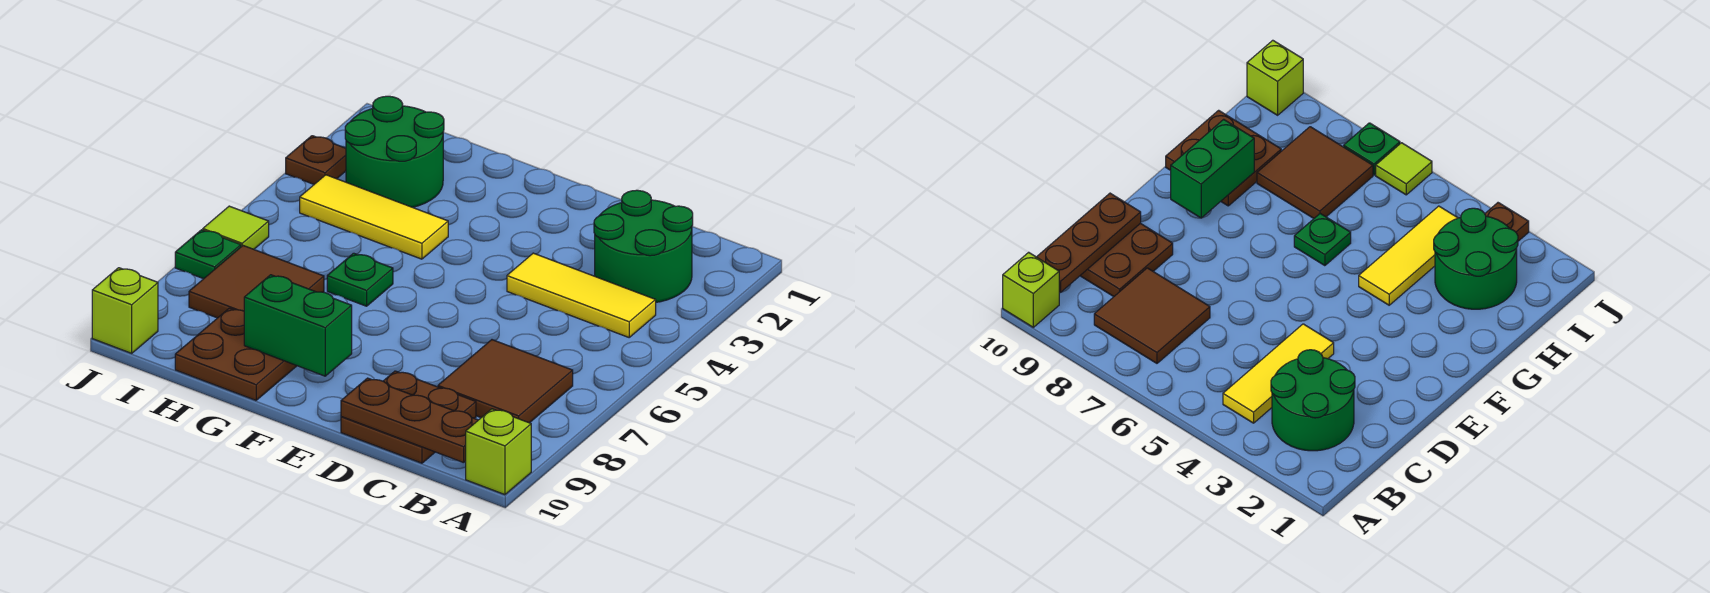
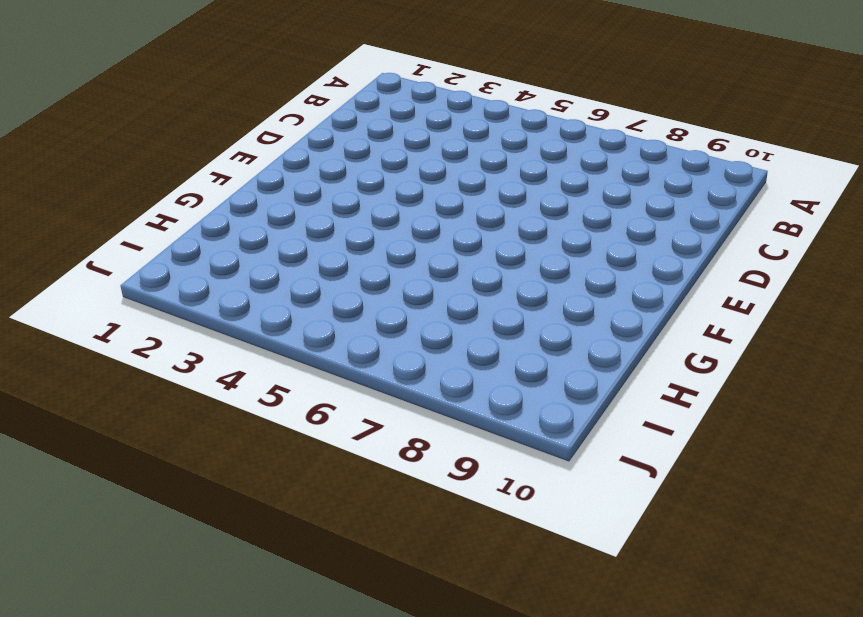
none -> lime brick A10 level 1
none -> green round brick B2:C3 level 1
none -> yellow tile B4:D4 level 1

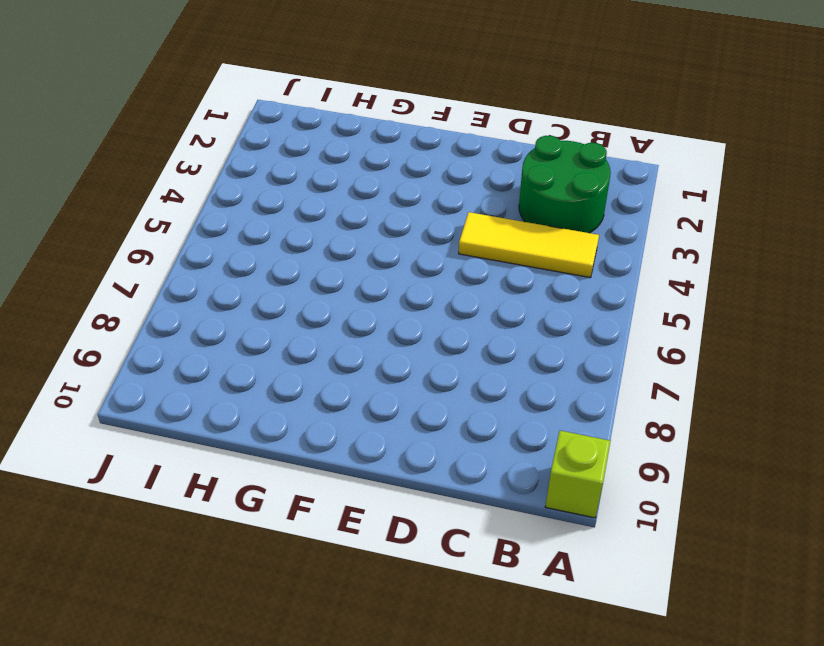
none -> brown tile B7:C8 level 1
none -> brown plate C9:D10 level 1
none -> yellow tile G4:I4 level 1

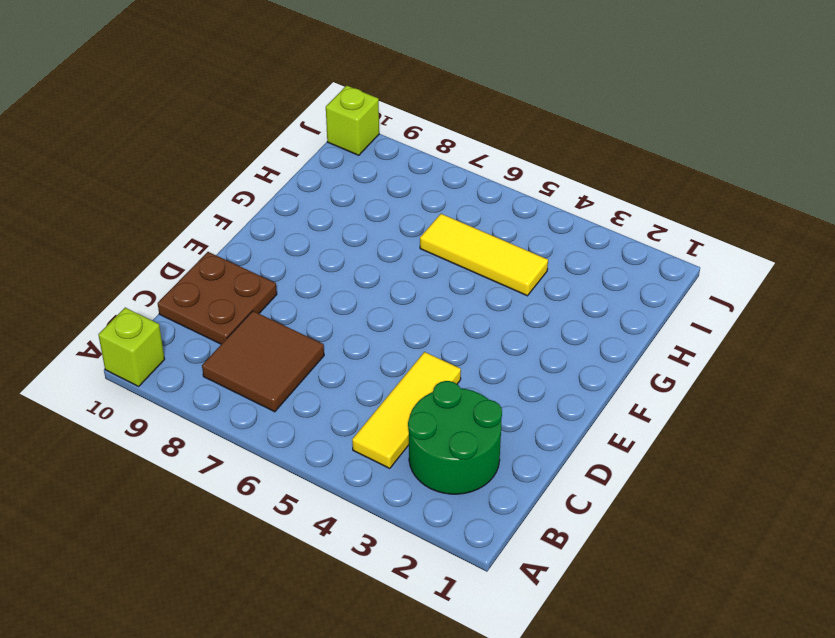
yellow tile H4:H6 level 1 -> yellow tile G4:I4 level 1
none -> green plate G6 level 1
none -> brown plate G9:H10 level 1
none -> green round brick H2:I3 level 1

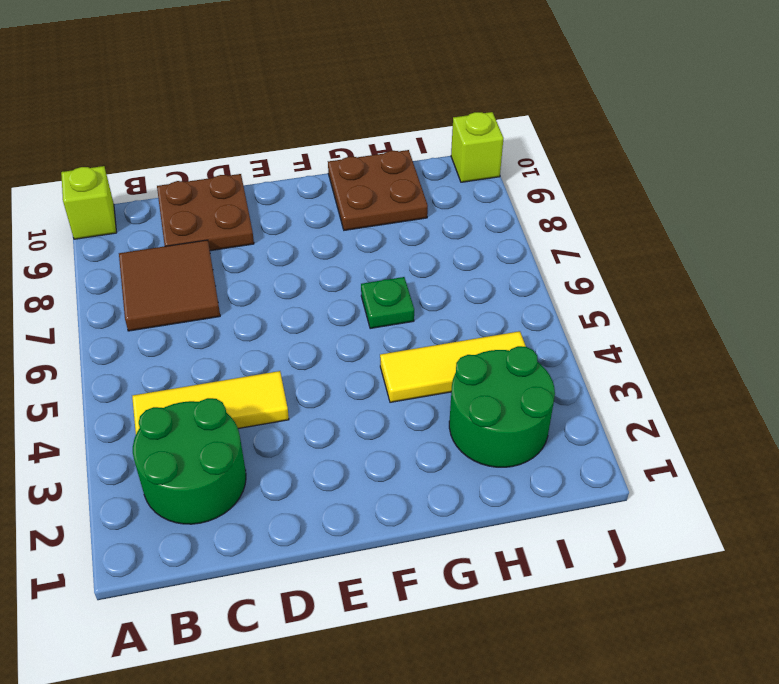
none -> brown tile H7:I8 level 1
none -> brown plate J3 level 1
none -> lime tile J6 level 1

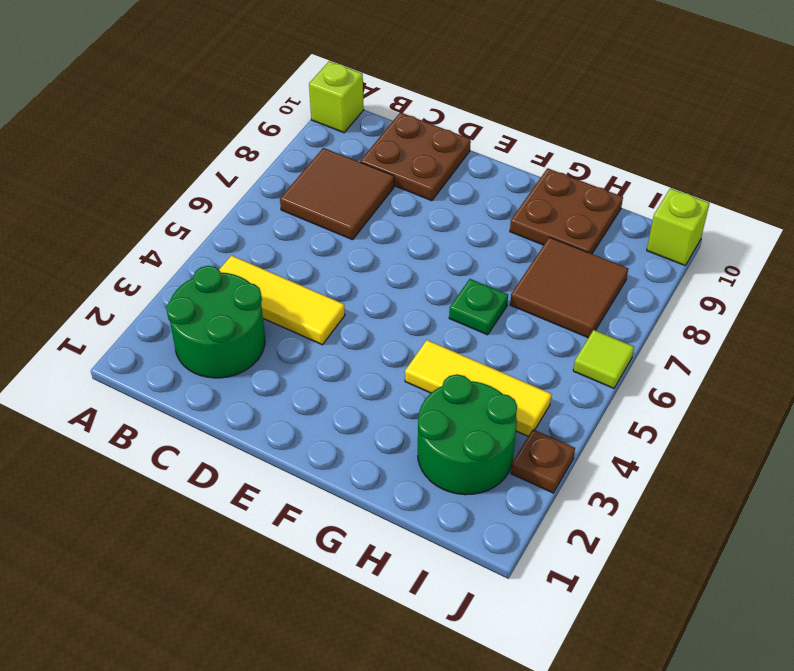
none -> green plate J7 level 1
none -> brown plate B10:D10 level 2
none -> green brick F9:G9 level 2

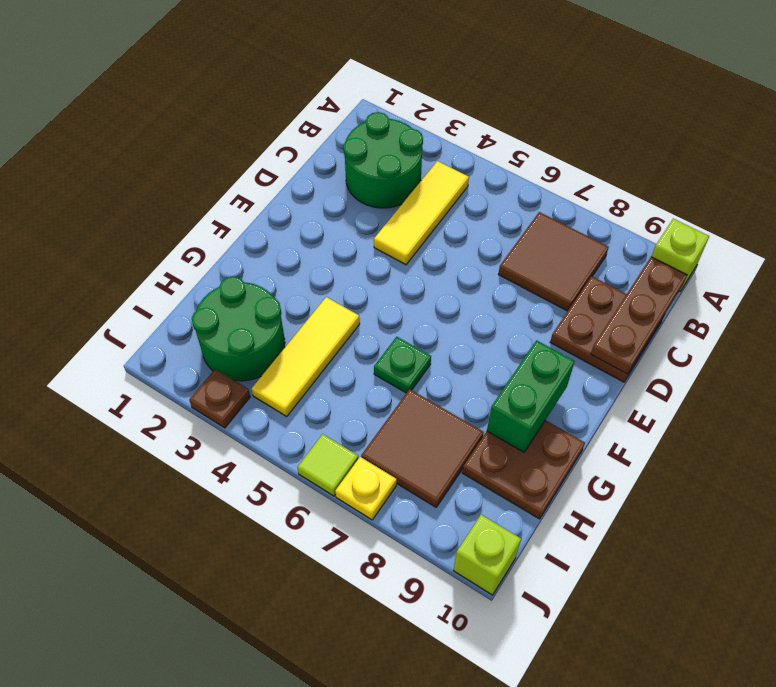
yellow plate J7 level 1 -> green plate J7 level 1

